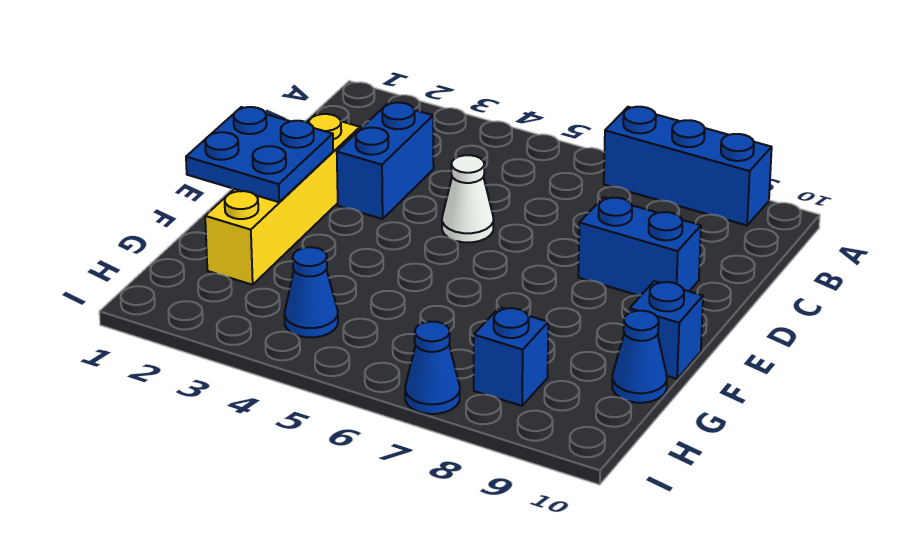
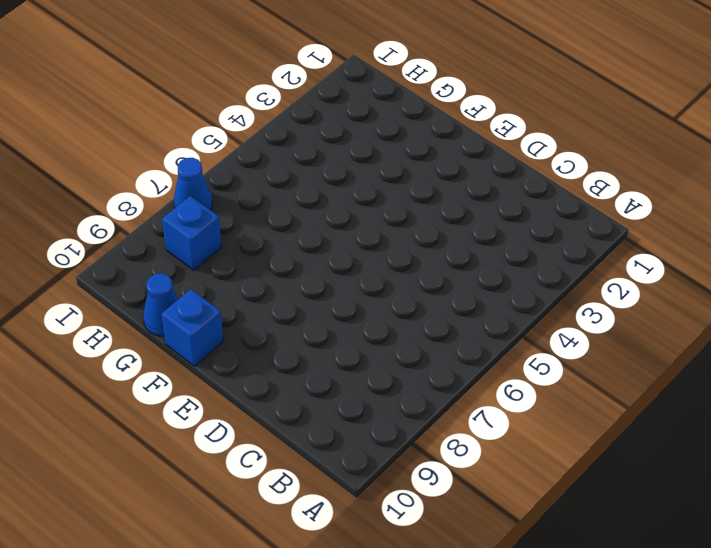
none -> blue brick A7:A9 level 1
none -> blue brick C3:D3 level 1

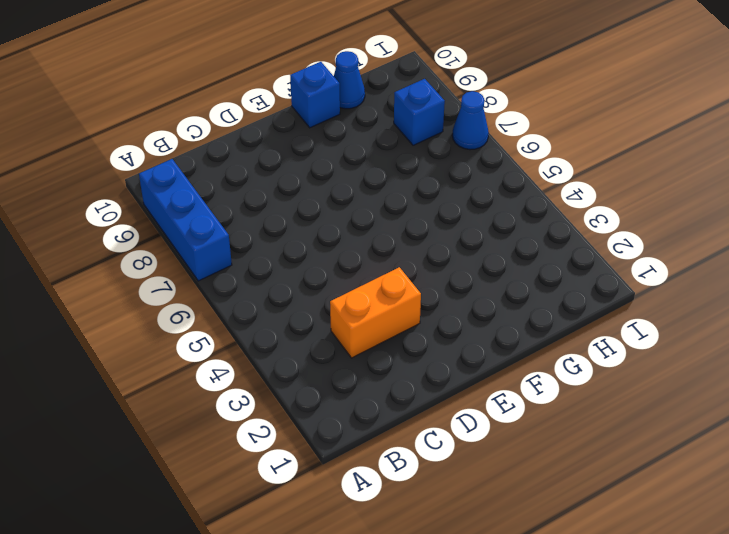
orange brick C3:D3 level 1 -> blue brick C3:D3 level 1
none -> yellow brick D2:G2 level 1
none -> white cone D5 level 1

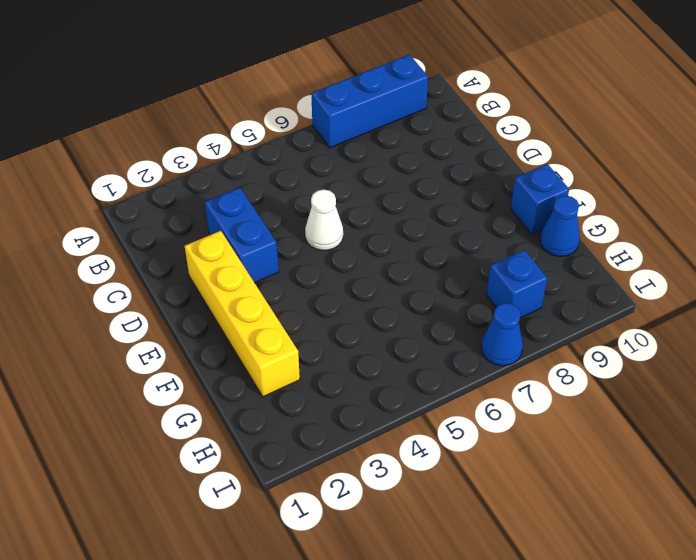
none -> blue brick D8:D9 level 1
none -> blue cone H4 level 1

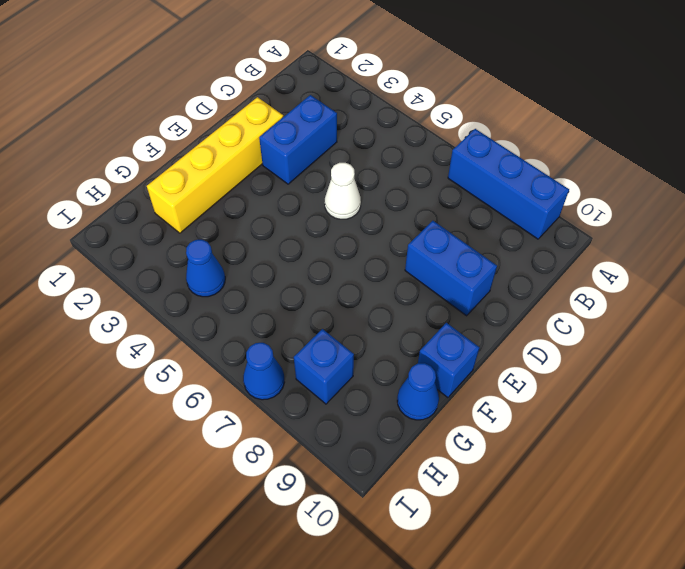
none -> blue plate E1:F2 level 2

